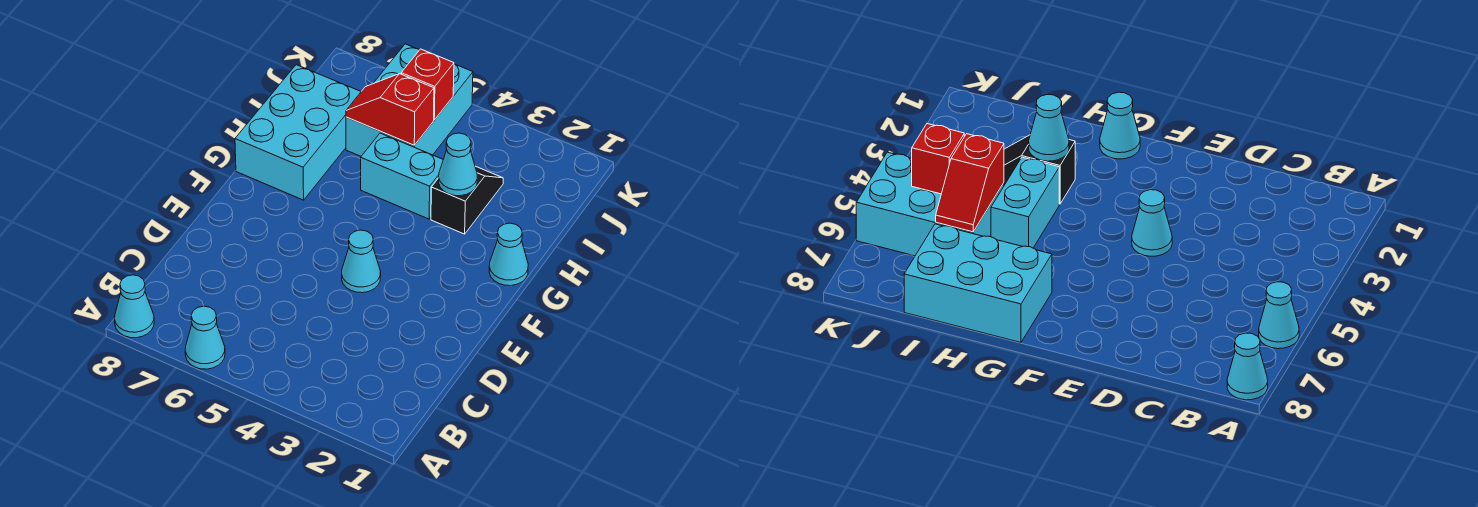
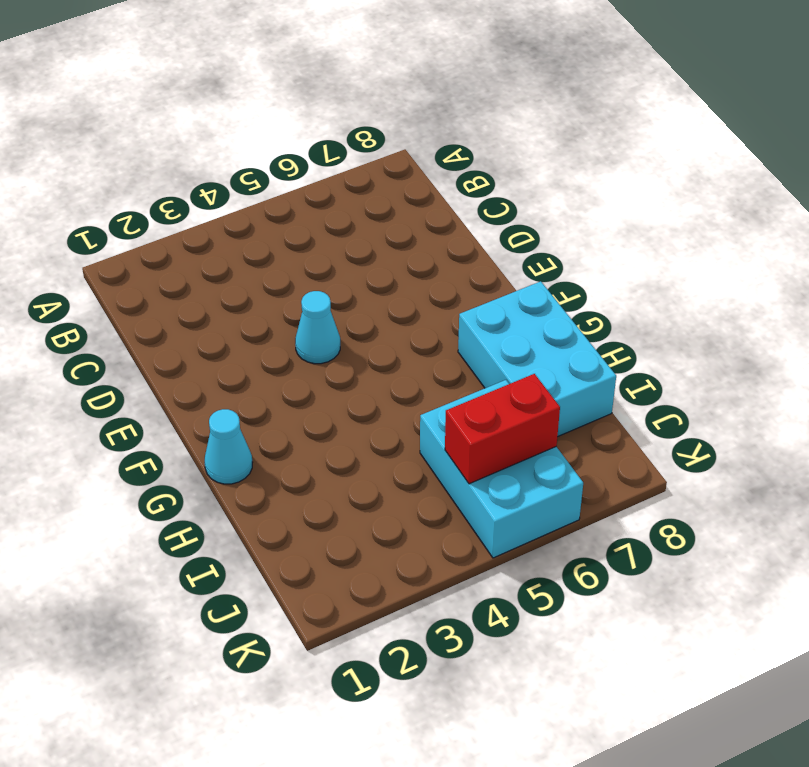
red brick J5:J6 level 2 -> red brick J5 level 2
none -> cyan cone A6 level 1
none -> cyan cone A8 level 1

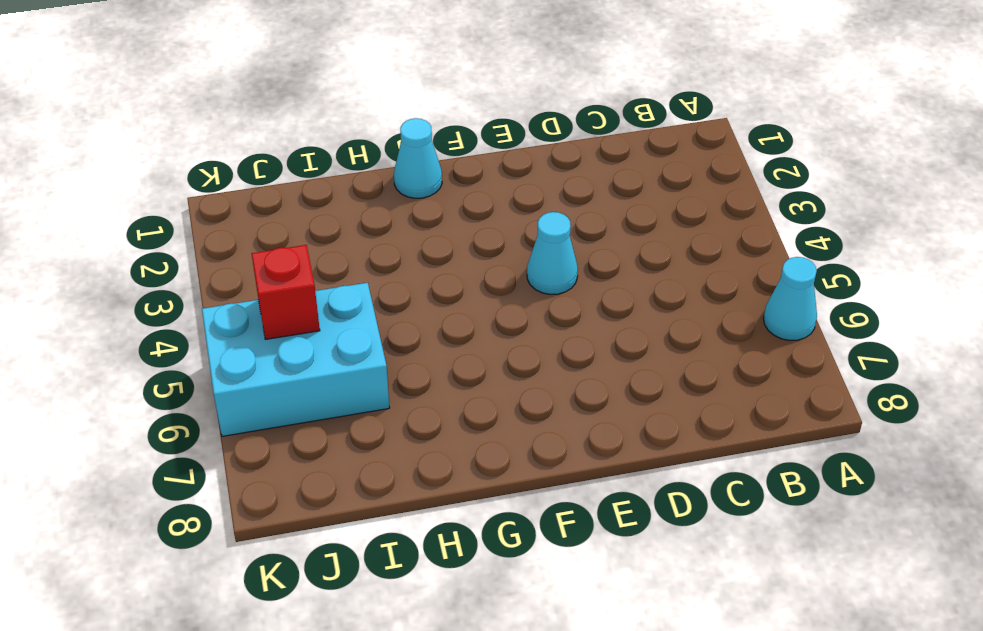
none -> cyan cone A8 level 1
none -> cyan brick G7:I8 level 1

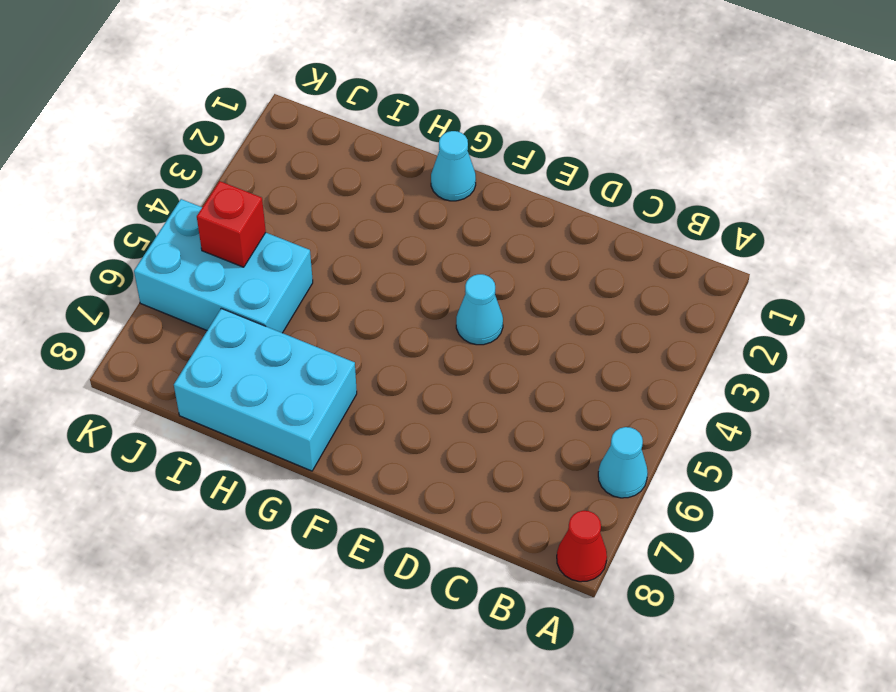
red cone A8 level 1 -> cyan cone A8 level 1
none -> black slope H3:I3 level 1 top H
none -> cyan brick H4:H5 level 1

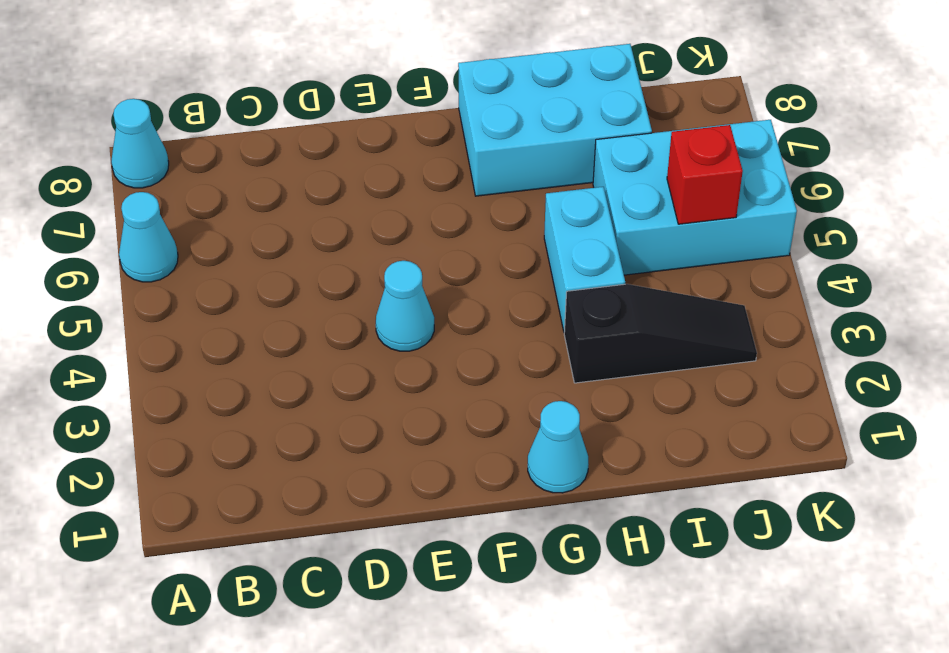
black slope H3:J3 level 1 top H -> black slope H3:I3 level 1 top H
none -> cyan cone H3 level 2
none -> red slope I5:I6 level 2 top 5

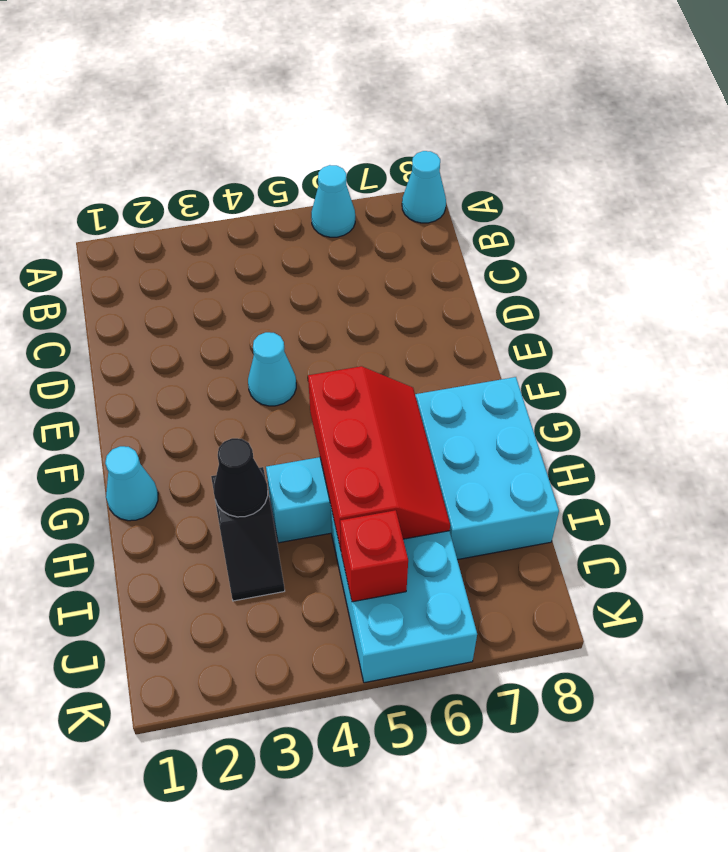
red slope G5:I6 level 2 top 5 -> red slope I5:I6 level 2 top 5
black cone H3 level 2 -> cyan cone H3 level 2

